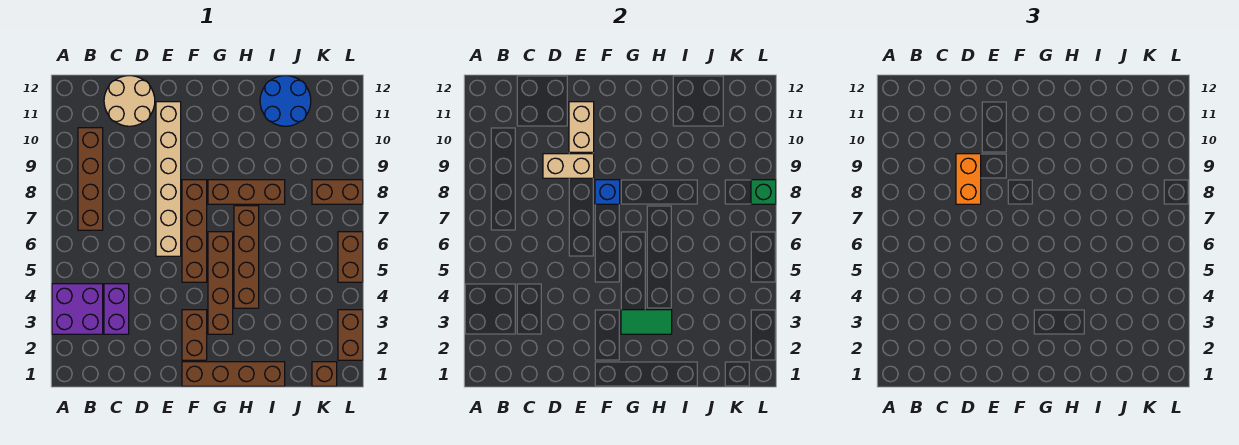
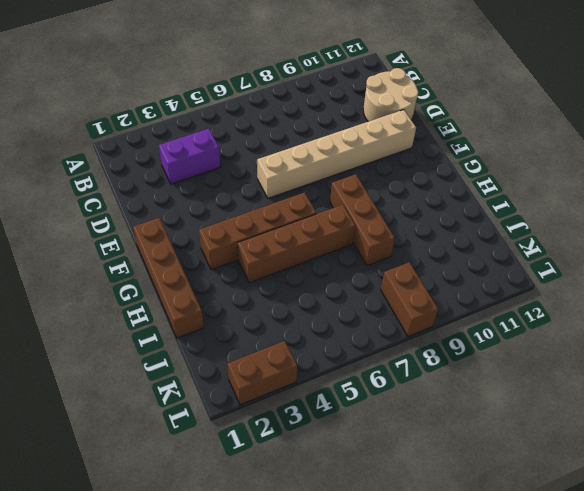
none -> purple brick A3:B4 level 1
none -> brown brick B7:B10 level 1
none -> brown brick F2:F3 level 1

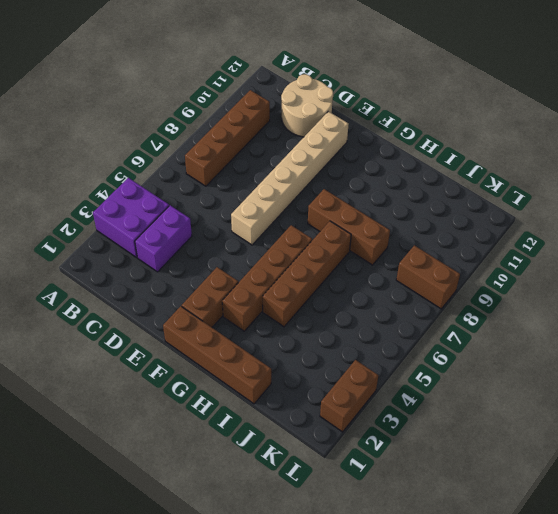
none -> brown brick F5:F8 level 1
none -> blue round brick I11:J12 level 1
none -> brown brick K1 level 1

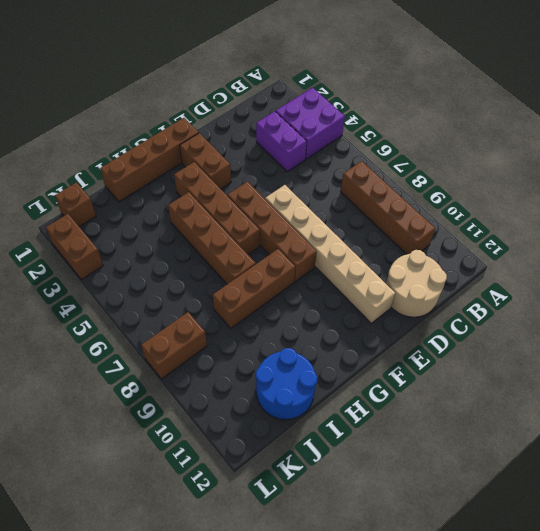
none -> brown brick L5:L6 level 1
none -> tan brick D9:E9 level 2
none -> tan brick E10:E11 level 2

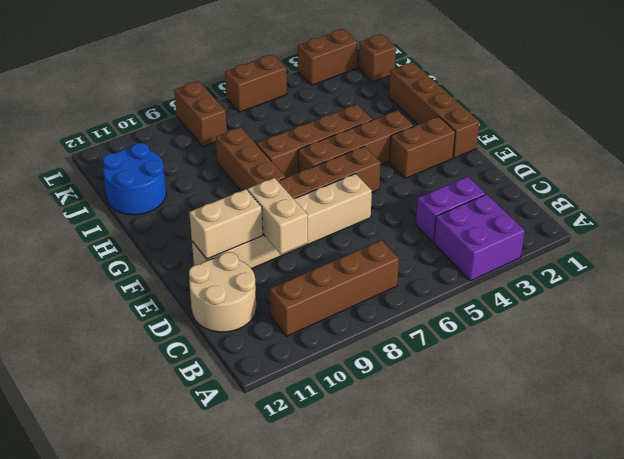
none -> blue brick F8 level 2
none -> green tile G3:H3 level 2
none -> green brick L8 level 2

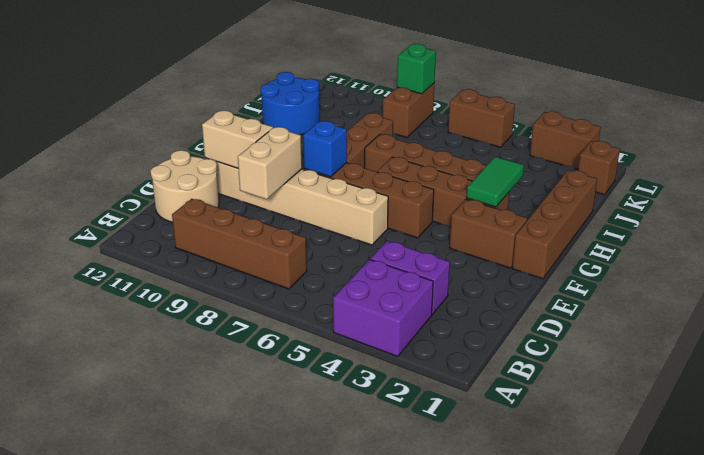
none -> orange brick D8:D9 level 3

